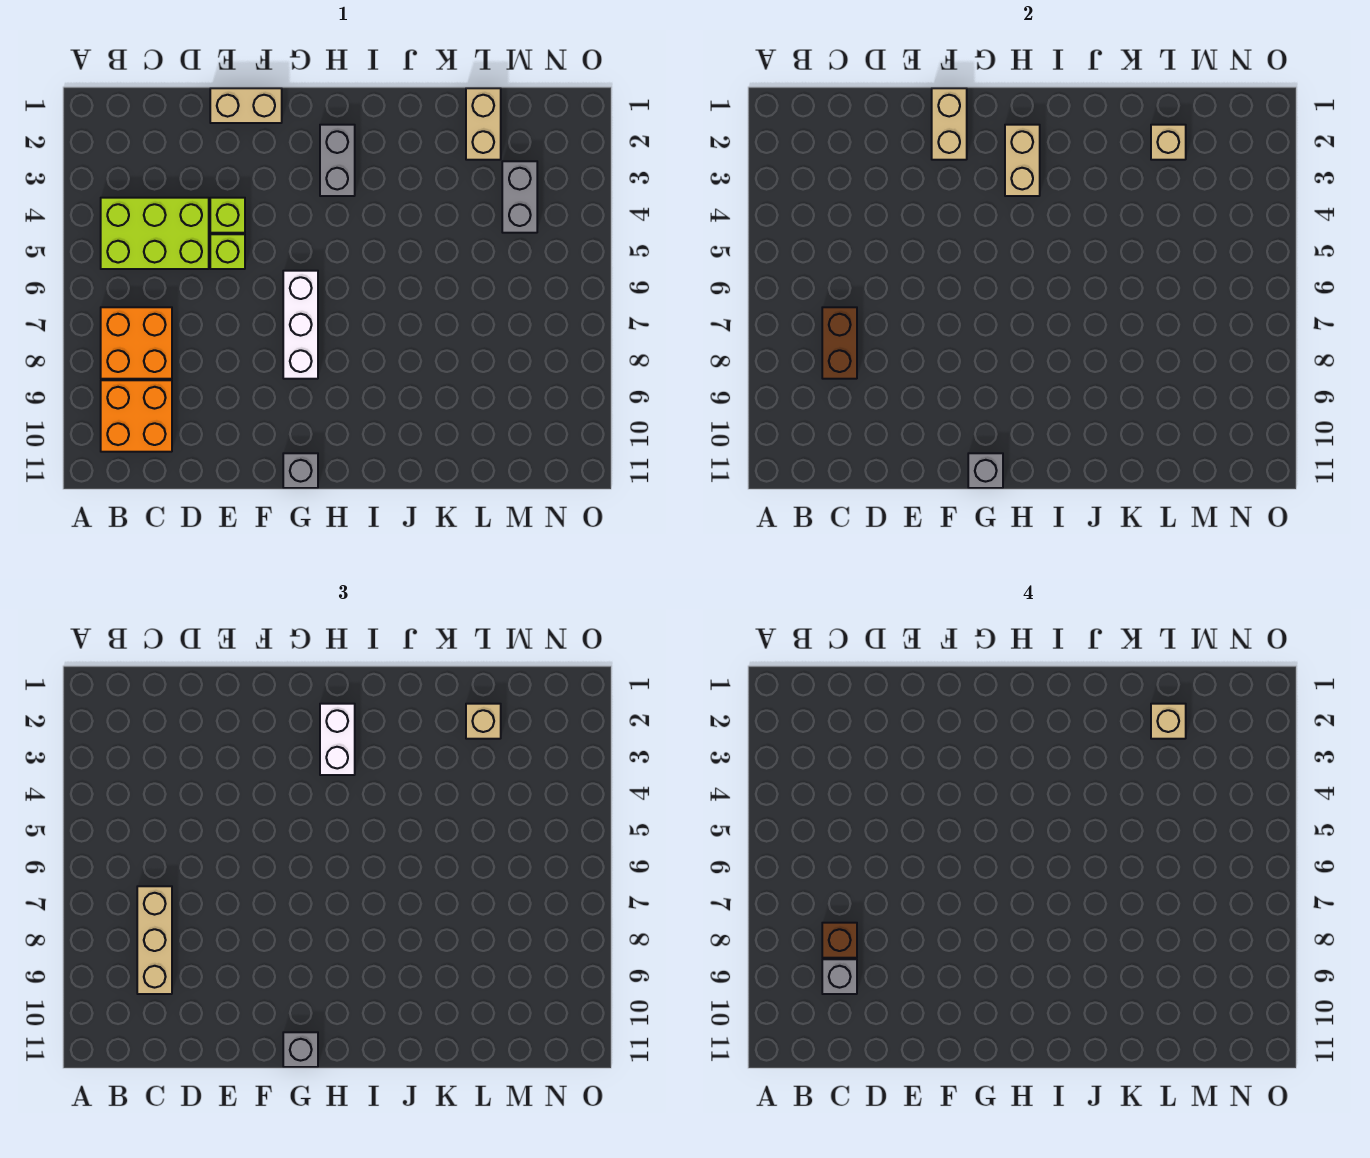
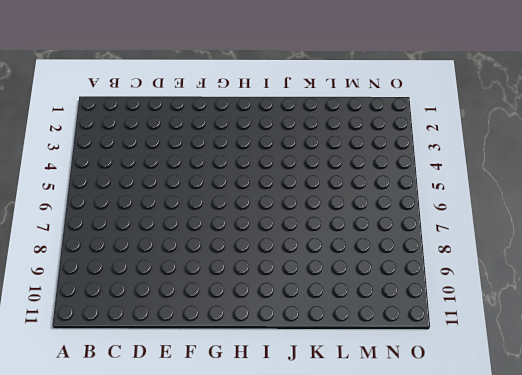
none -> lime brick B4:D5 level 1
none -> orange brick B7:C8 level 1
none -> orange brick B9:C10 level 1

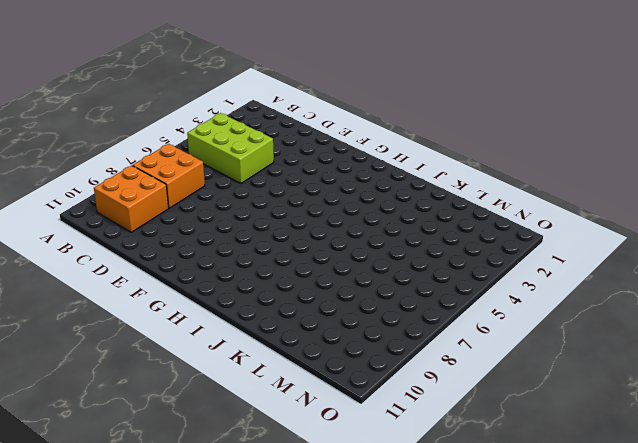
none -> tan brick E1:F1 level 1
none -> lime brick E4 level 1
none -> lime brick E5 level 1

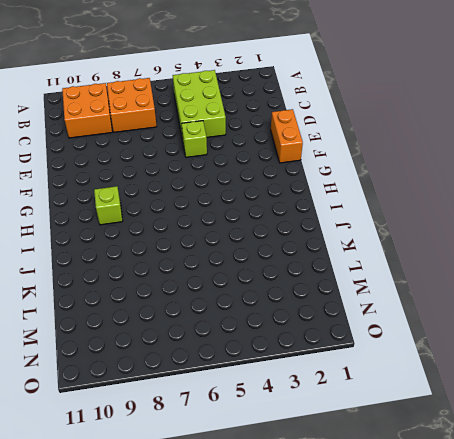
orange brick E1:F1 level 1 -> tan brick E1:F1 level 1
lime brick H9 level 1 -> lime brick E4 level 1
none -> white brick G6:G8 level 1
none -> grey brick G11 level 1
none -> grey brick H2:H3 level 1

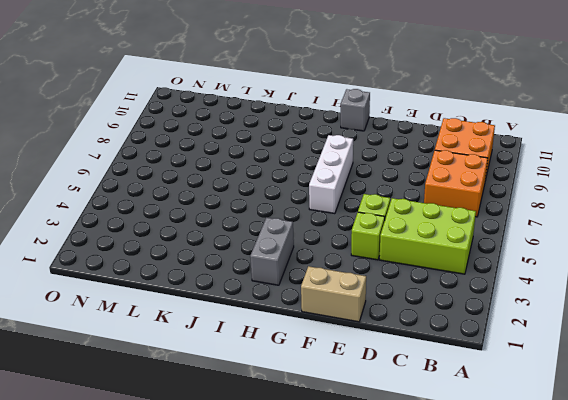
none -> tan brick L1:L2 level 1
none -> grey brick M3:M4 level 1
none -> brown brick C7:C8 level 2

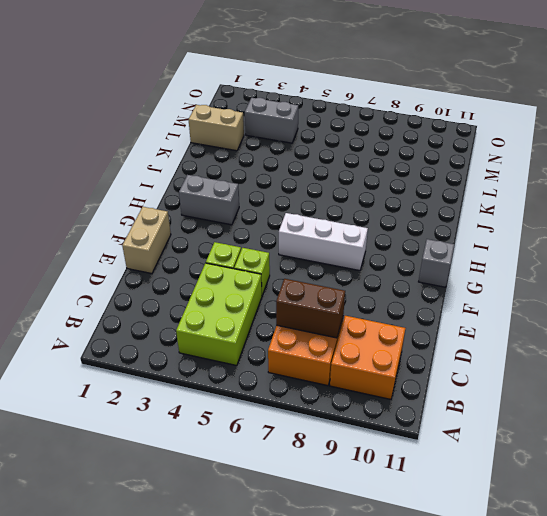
none -> tan brick F1:F2 level 2
none -> grey brick G11 level 2
none -> tan brick H2:H3 level 2

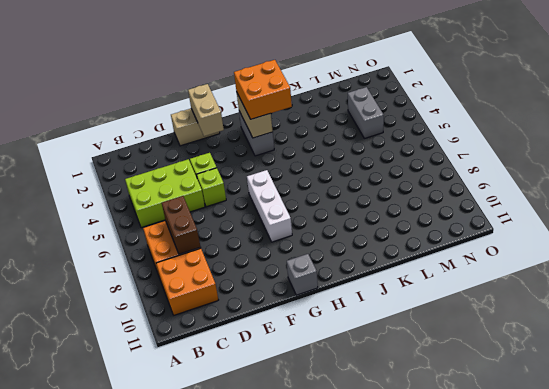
orange brick H2:I3 level 3 -> white brick H2:H3 level 3
none -> tan brick L1:L2 level 1
none -> grey brick G11 level 2
none -> tan brick L2 level 2

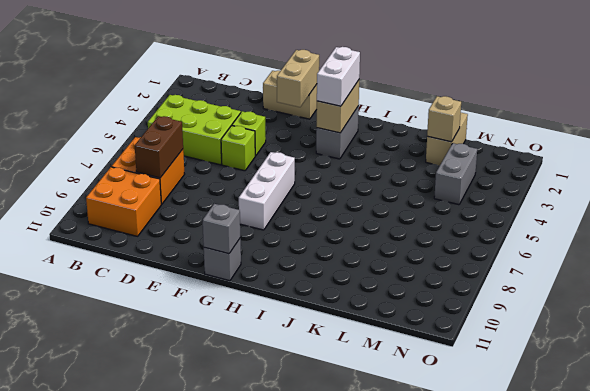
none -> tan brick C7:C9 level 3
none -> grey brick G11 level 3
none -> tan brick L2 level 3

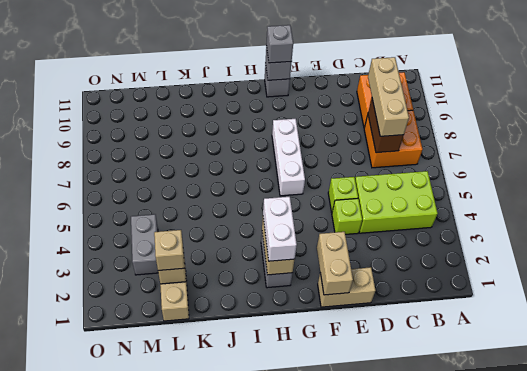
none -> brown brick C8 level 4
none -> grey brick C9 level 4
none -> tan brick L2 level 4

